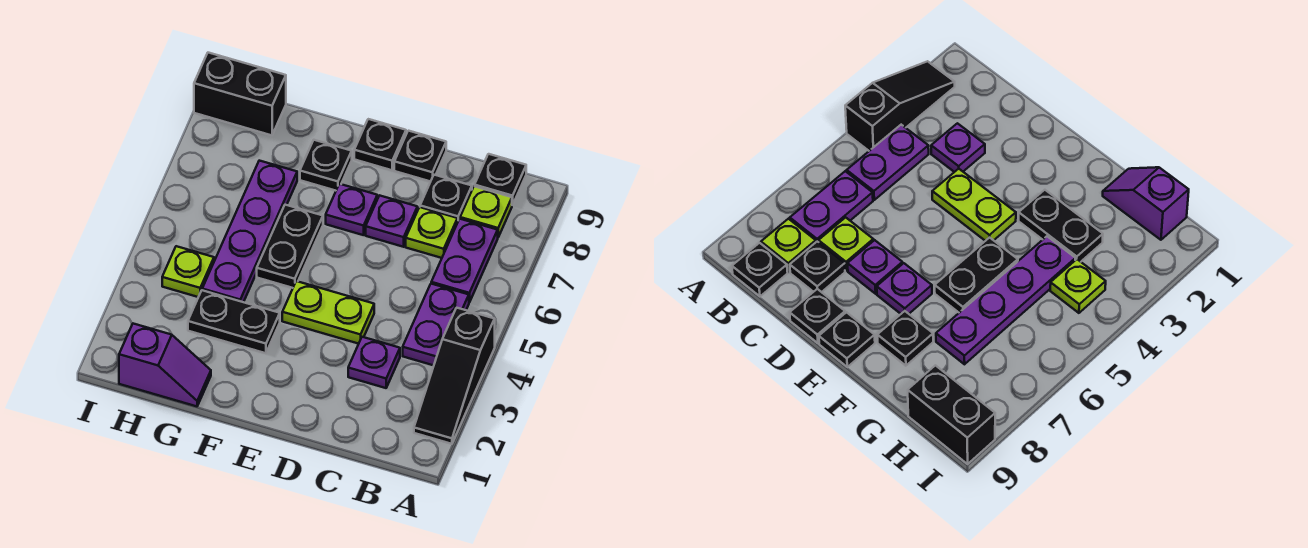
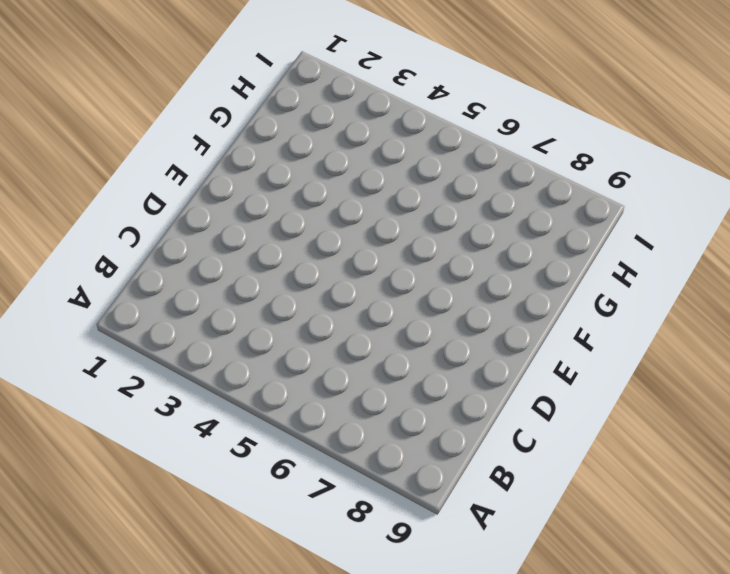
none -> black slope A2:A4 level 1 top 4
none -> purple plate B4:B5 level 1
none -> purple plate B6:B7 level 1

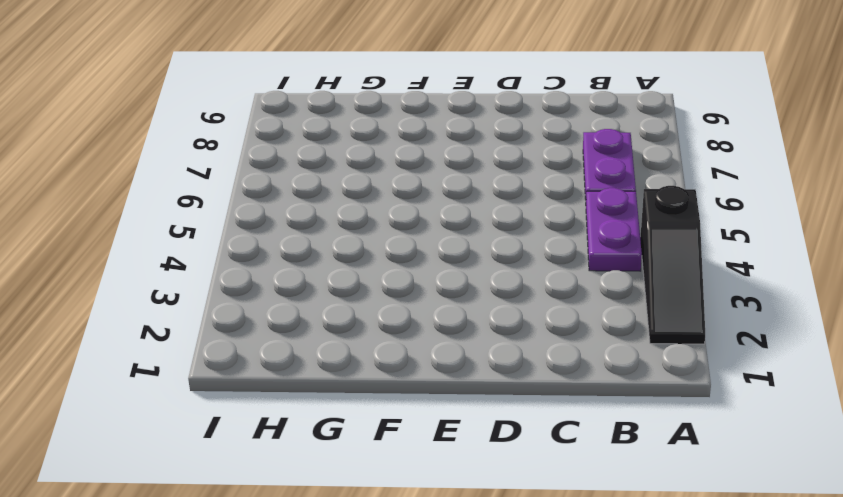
none -> lime plate B8 level 1
none -> black plate B9 level 1
none -> purple plate C3 level 1

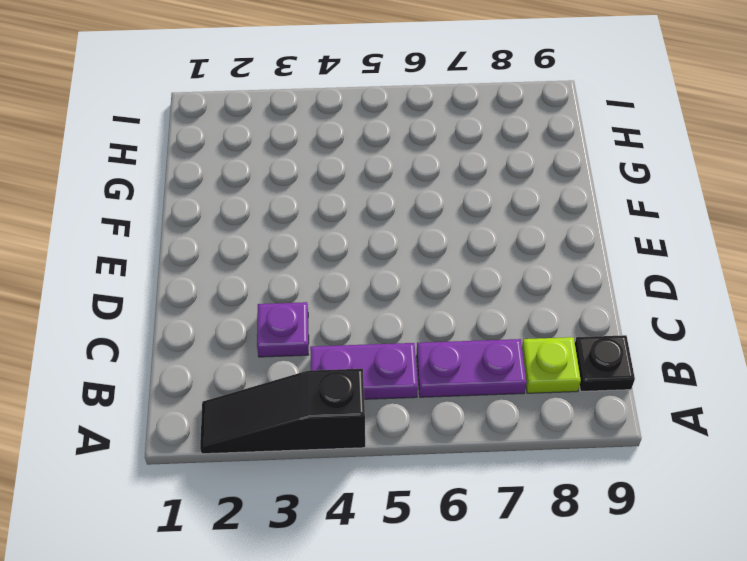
none -> lime plate C7 level 1
none -> black plate C8 level 1
none -> lime plate D4:E4 level 1

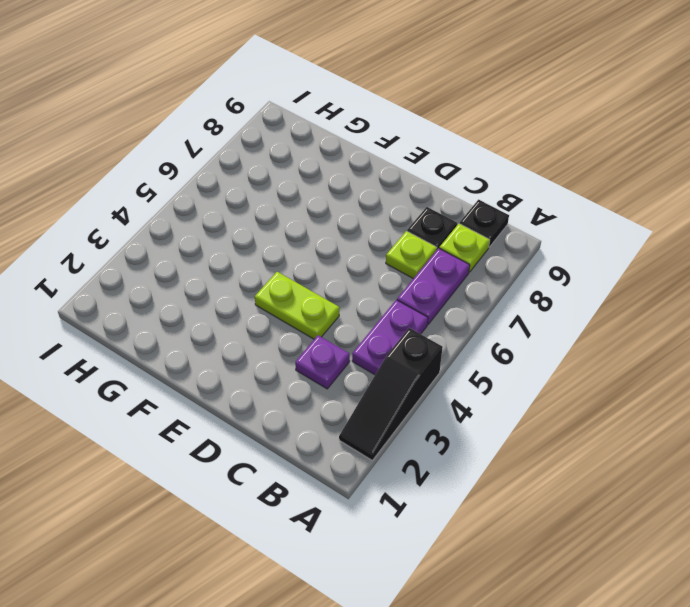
none -> purple plate D7 level 1
none -> black plate D9 level 1
none -> purple plate E7 level 1

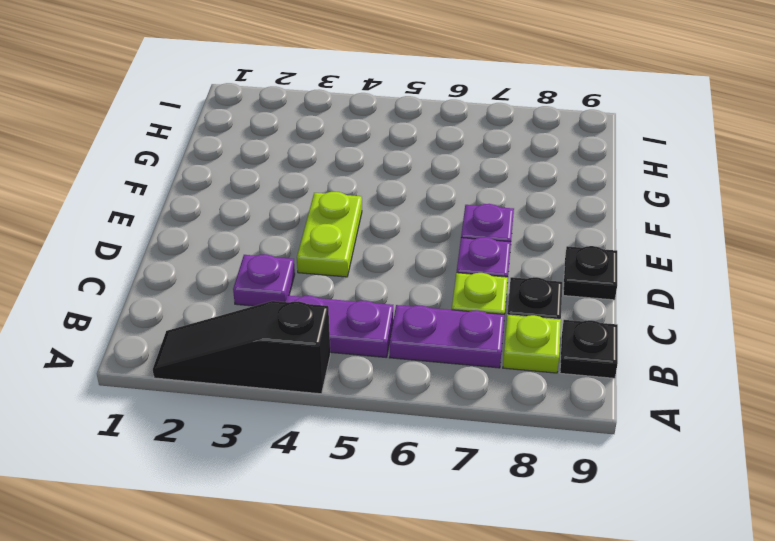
none -> black plate E9 level 1
none -> black plate F3:G3 level 1
none -> black plate F5:F6 level 1

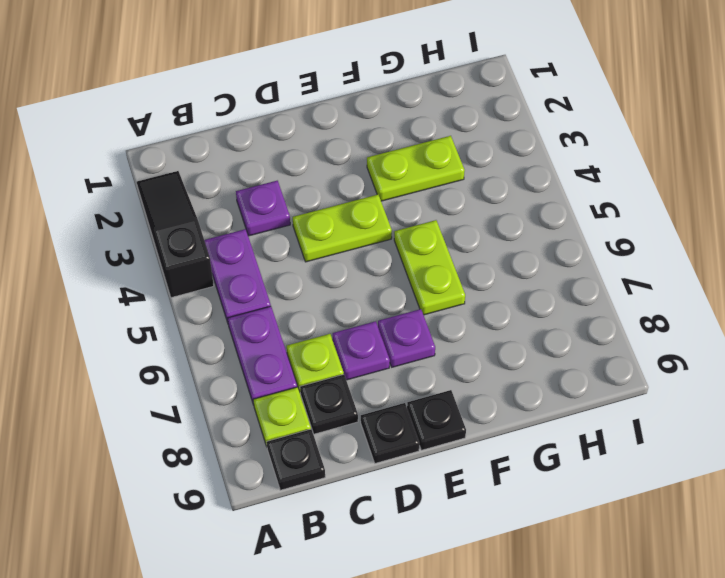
lime plate F3:G3 level 1 -> black plate F3:G3 level 1
lime plate F5:F6 level 1 -> black plate F5:F6 level 1
none -> black plate F8 level 1
none -> purple slope G1:H1 level 1 top H
none -> purple plate G4:G7 level 1

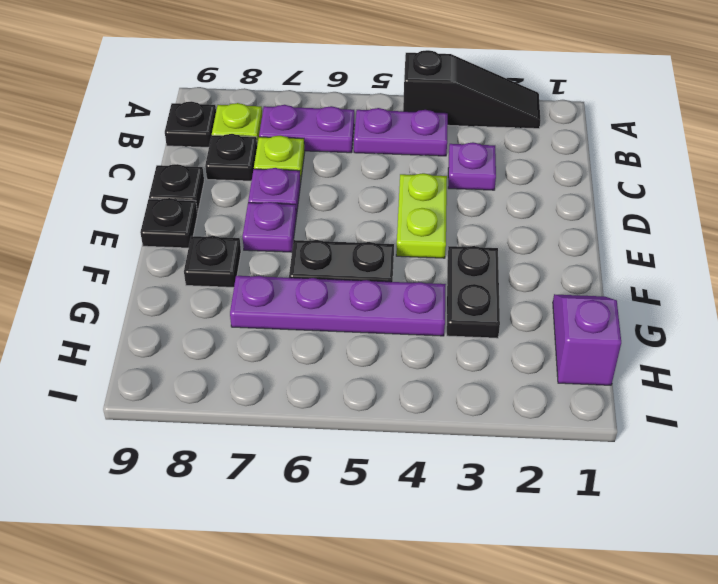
none -> lime plate H4 level 1
none -> black brick H9:I9 level 1

